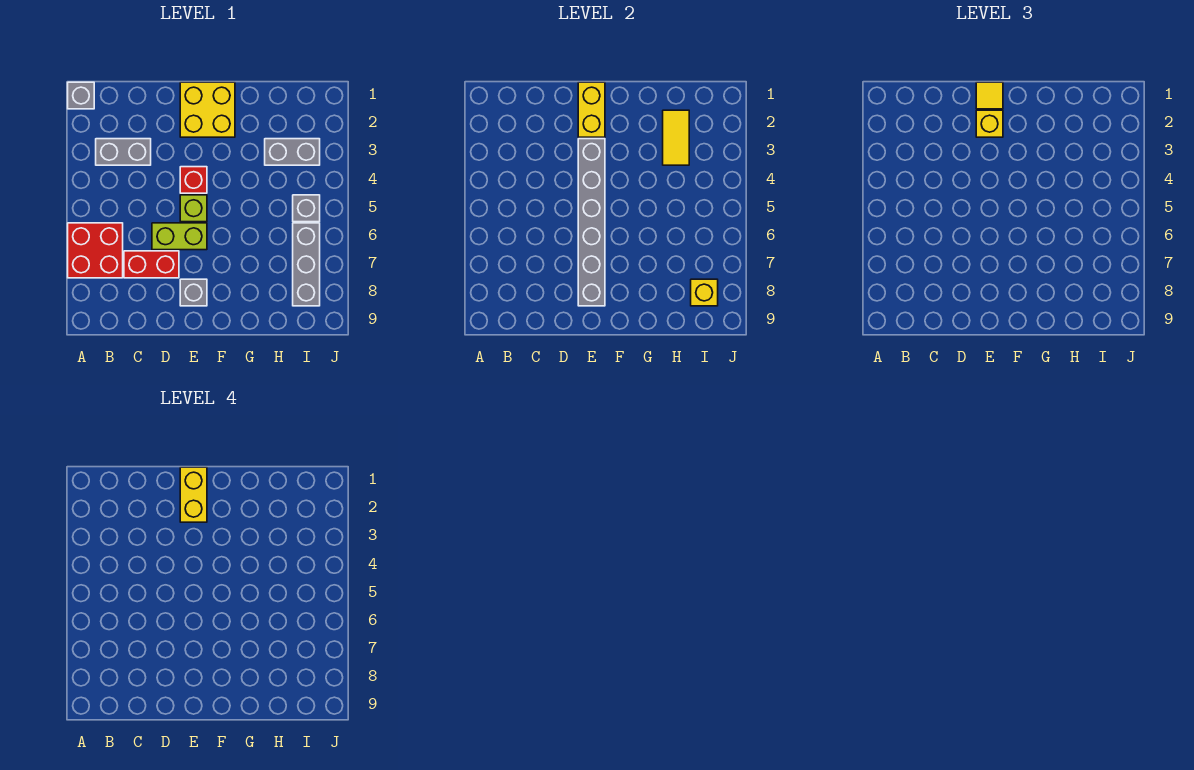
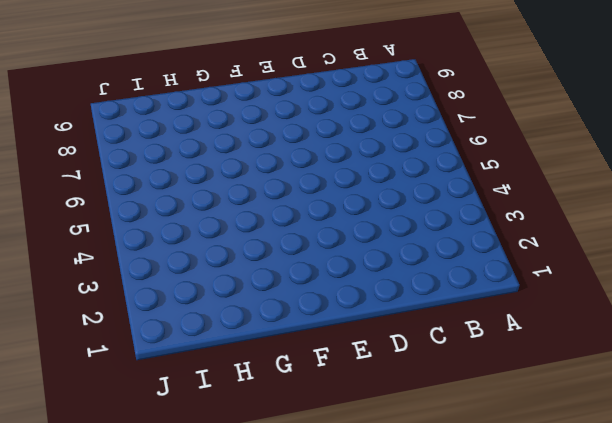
none -> grey brick A1 level 1
none -> red brick A6:B7 level 1
none -> grey brick B3:C3 level 1

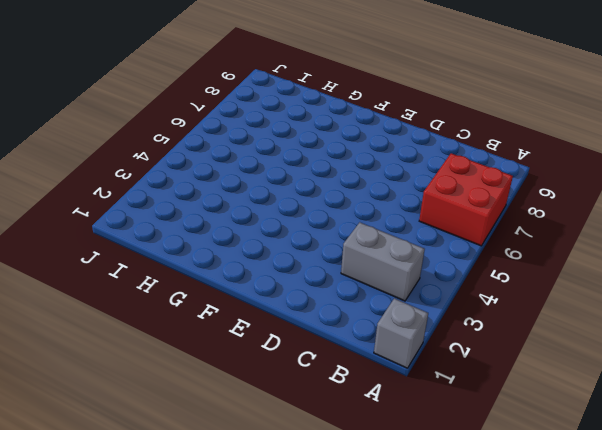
none -> red brick C7:D7 level 1
none -> lime brick D6:E6 level 1
none -> yellow brick E1:F2 level 1

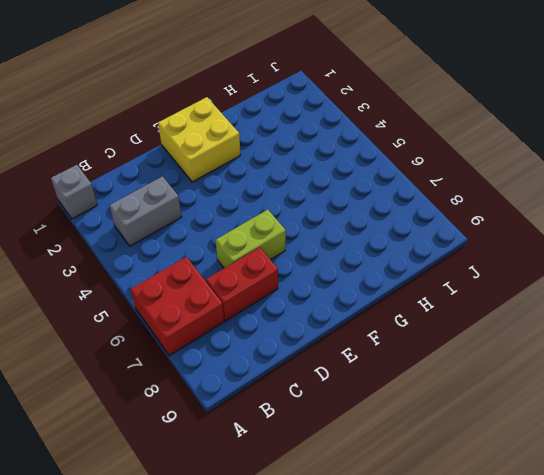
none -> red brick E4 level 1
none -> lime brick E5 level 1
none -> grey brick E8 level 1

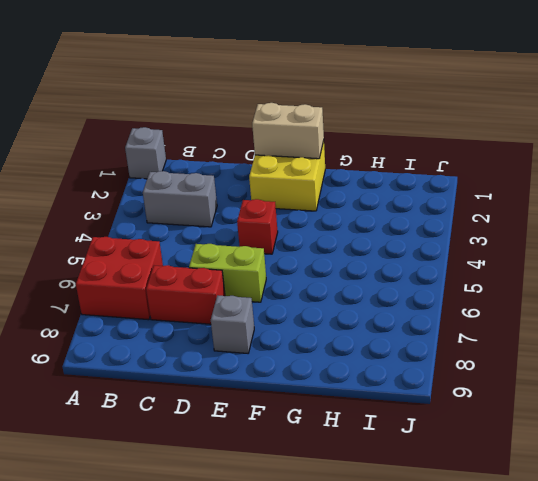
tan brick E1:F1 level 2 -> yellow brick E1:E2 level 2
none -> lime brick E5 level 1
none -> grey brick H3:I3 level 1
none -> grey brick I5 level 1

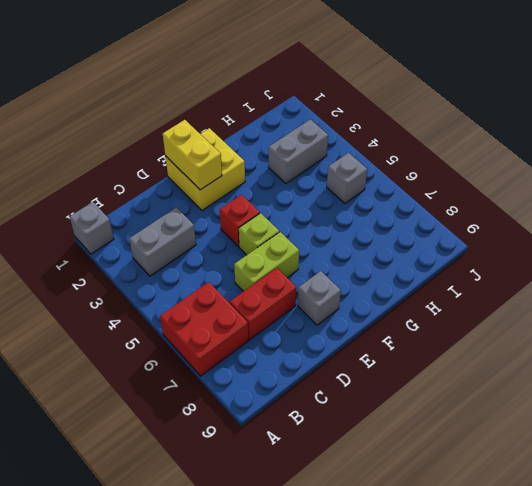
none -> grey brick I6:I8 level 1
none -> grey brick E3:E8 level 2
none -> yellow tile H2:H3 level 2

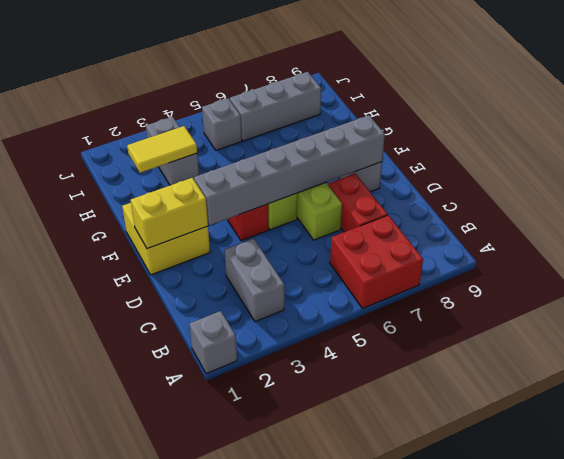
none -> yellow brick I8 level 2
none -> yellow tile E1 level 3
none -> yellow brick E2 level 3

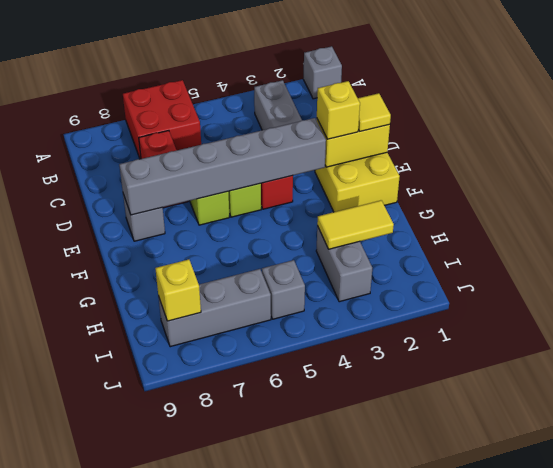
none -> yellow brick E1:E2 level 4

